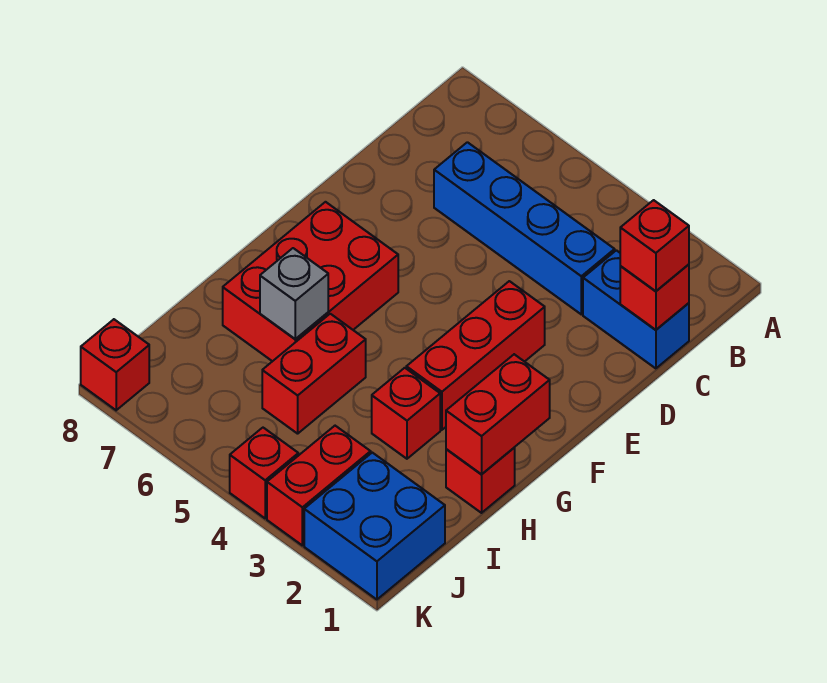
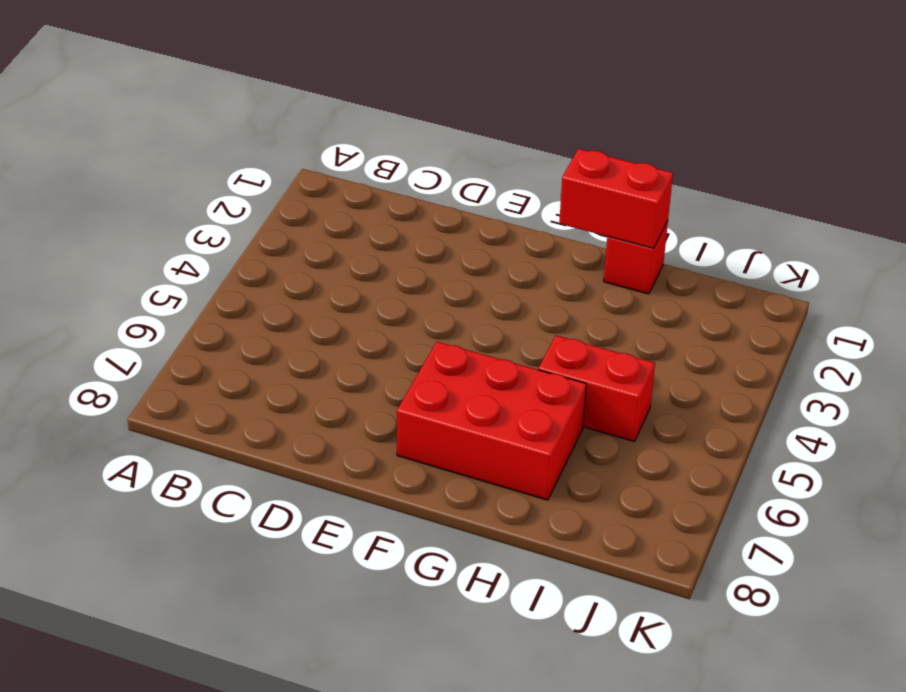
none -> blue brick C1:C2 level 1
none -> blue brick C3:C6 level 1
none -> red brick E3:G3 level 1

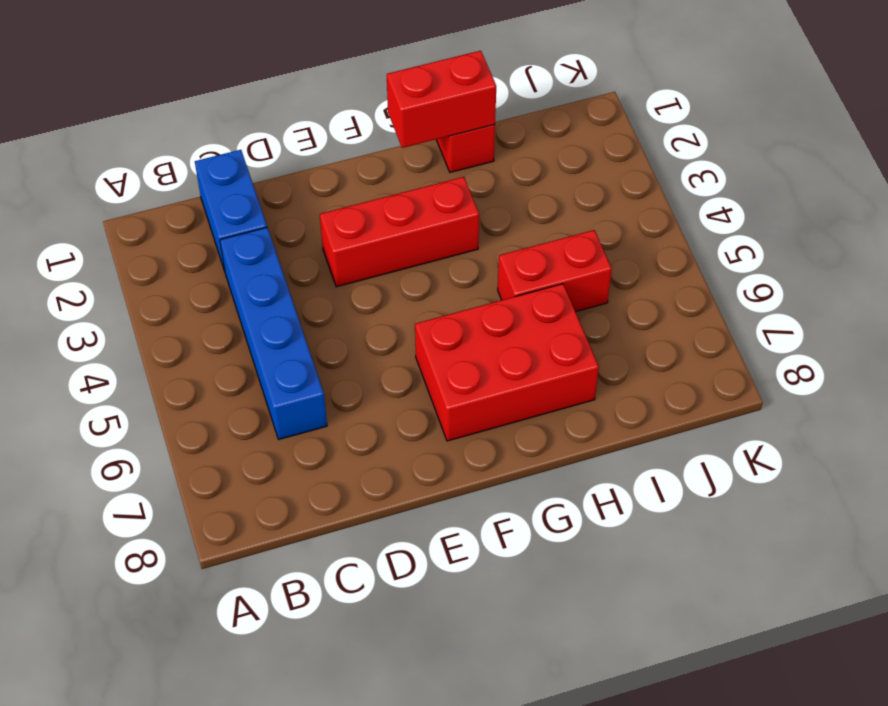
none -> red brick H3 level 1
none -> blue brick J1:K2 level 1
none -> red brick J3:K3 level 1

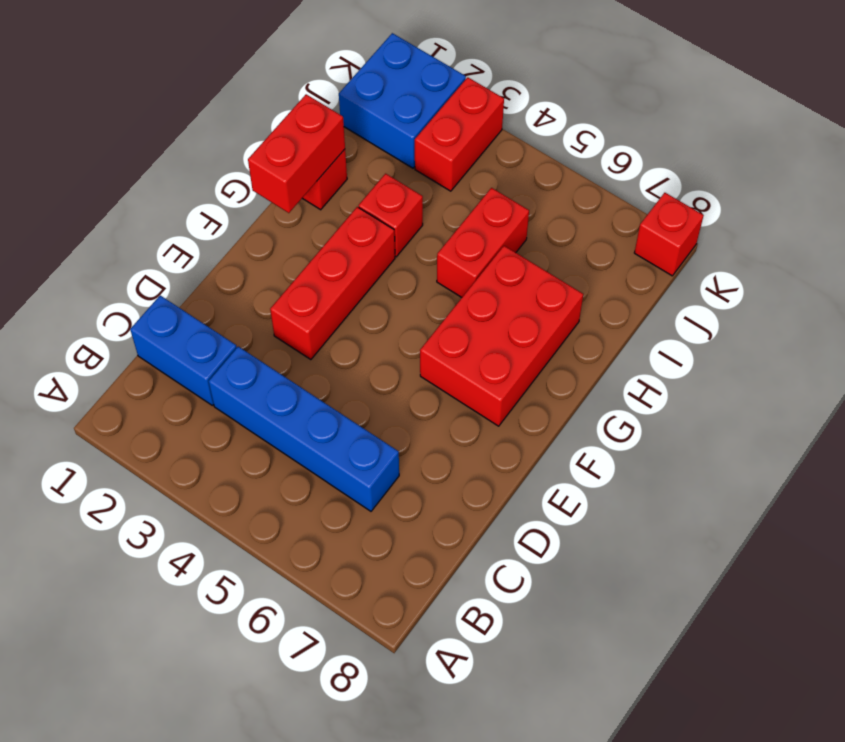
none -> red brick K4 level 1
none -> red brick C1 level 2
none -> grey brick H6 level 2

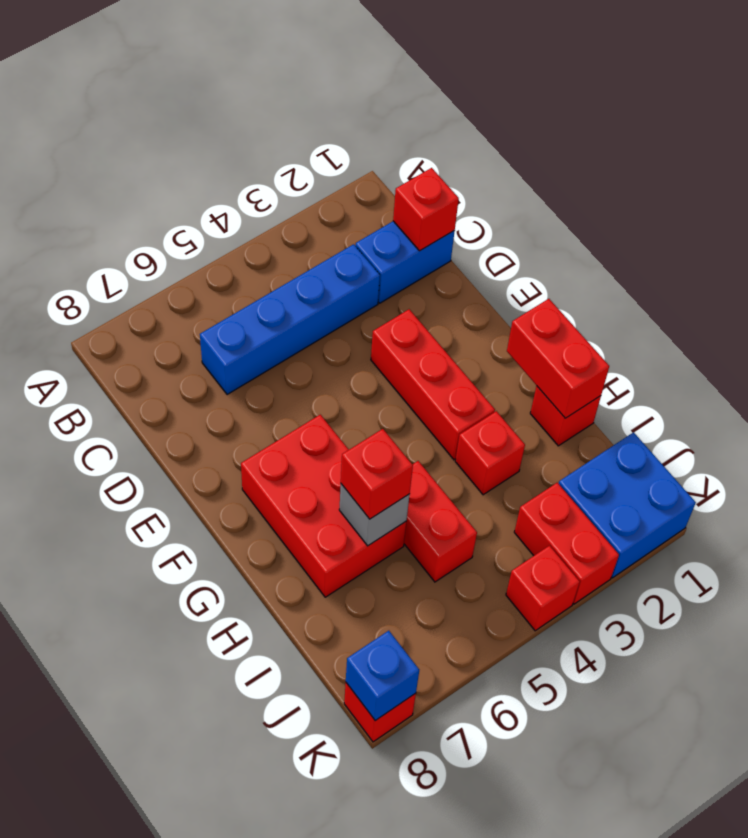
red brick H6 level 3 -> red brick C1 level 3
blue brick K8 level 2 -> none

